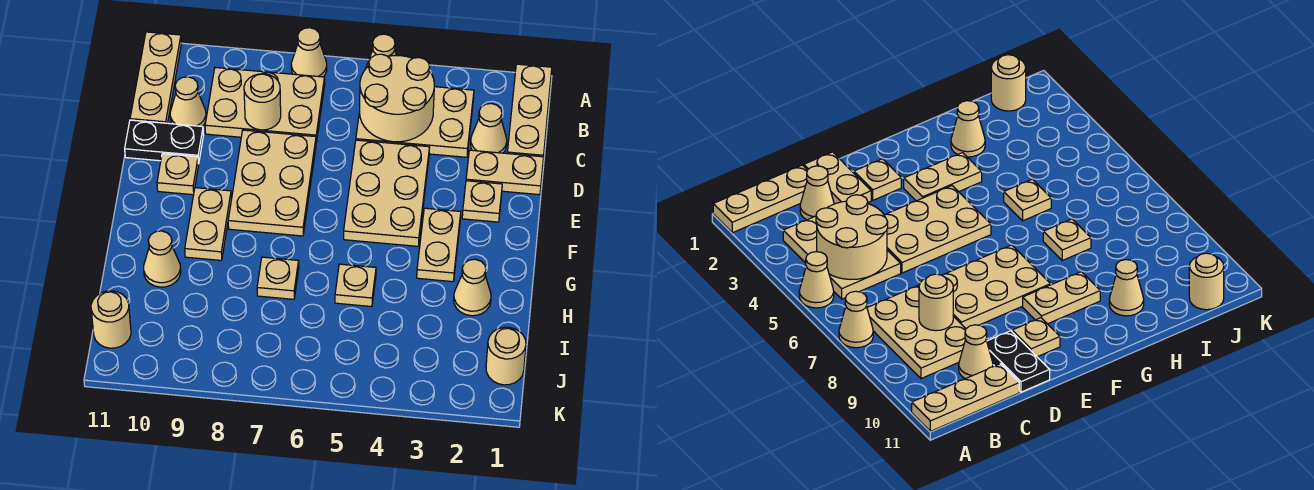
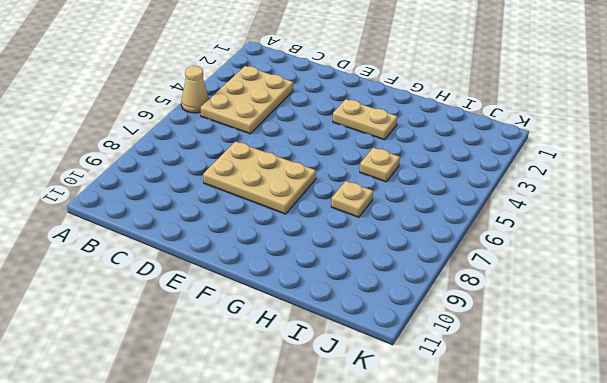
none -> tan plate A1:C1 level 1
none -> tan cone A7 level 1
none -> tan plate A11:C11 level 1

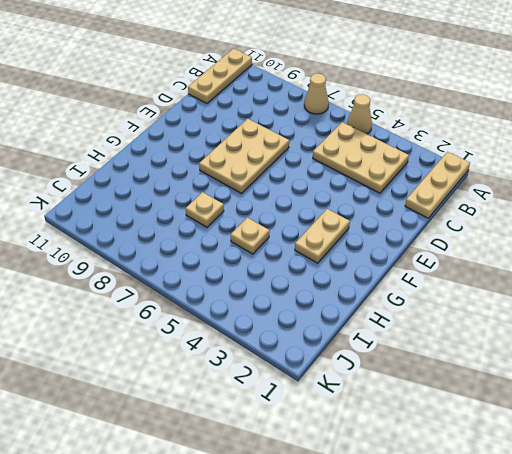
none -> tan plate B7:C9 level 1
none -> tan cone C2 level 1
none -> tan cone C10 level 1

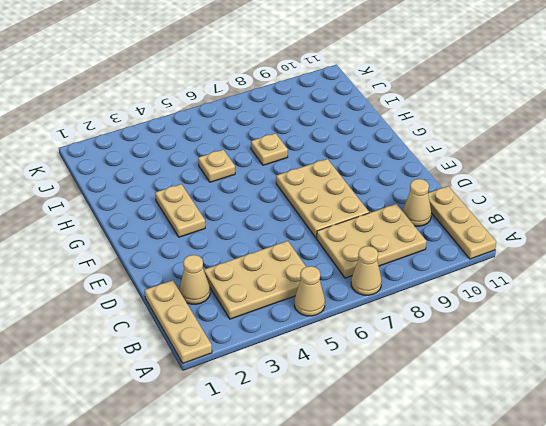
none -> tan plate D1:D2 level 1
none -> tan plate D4:F5 level 1
none -> black plate D10:D11 level 1

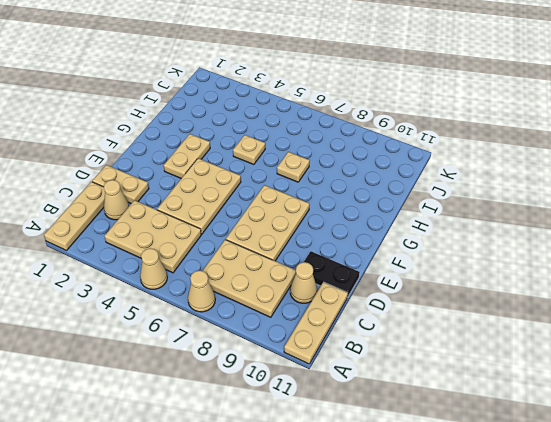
none -> tan plate E2 level 1
none -> tan plate E10 level 1
none -> tan plate F9:G9 level 1

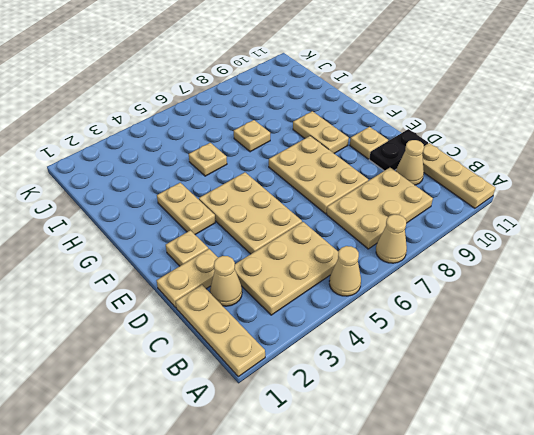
none -> tan cone H2 level 1
none -> tan cone H10 level 1
none -> tan round brick J1 level 1

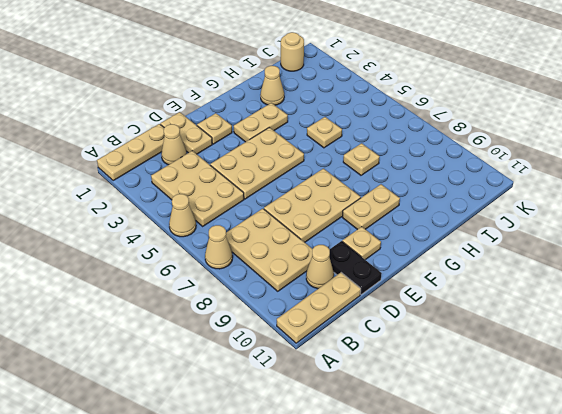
none -> tan cone H10 level 1
none -> tan round brick J11 level 1
none -> tan round brick B4:C5 level 2

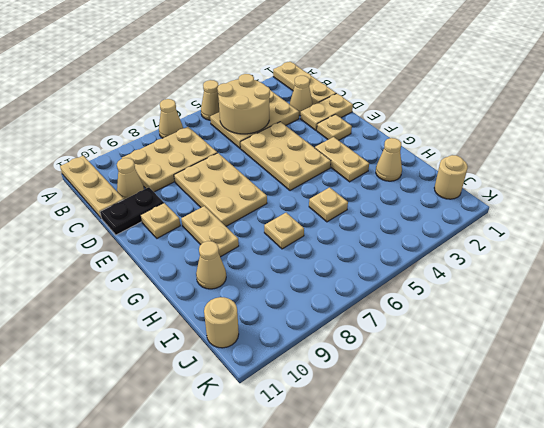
none -> tan round brick C8 level 2

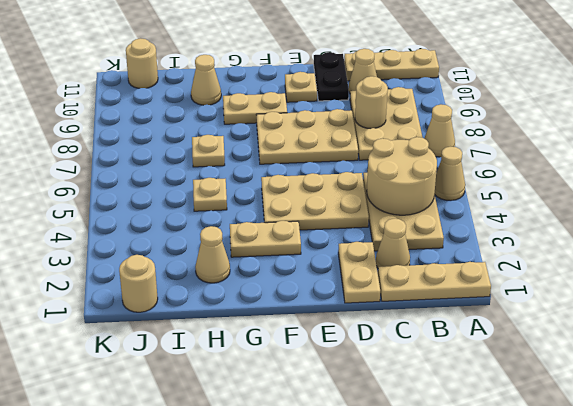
none -> tan plate E2 level 1

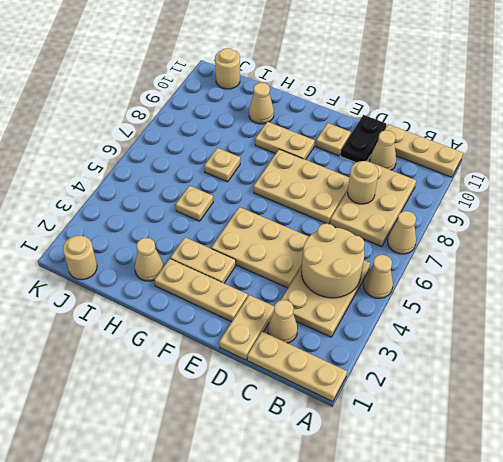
tan plate E2:G2 level 1 -> tan plate E2 level 1

